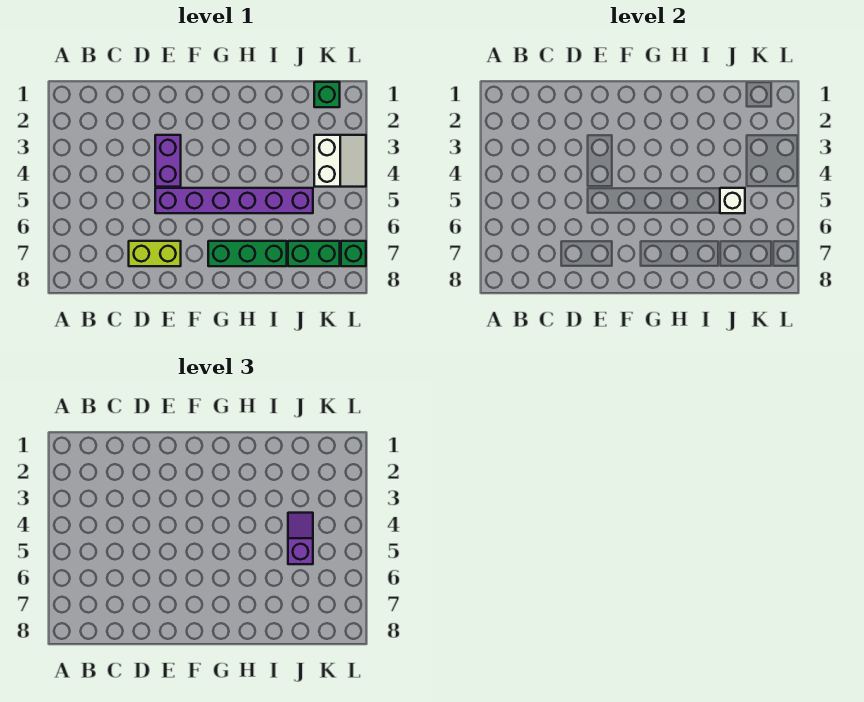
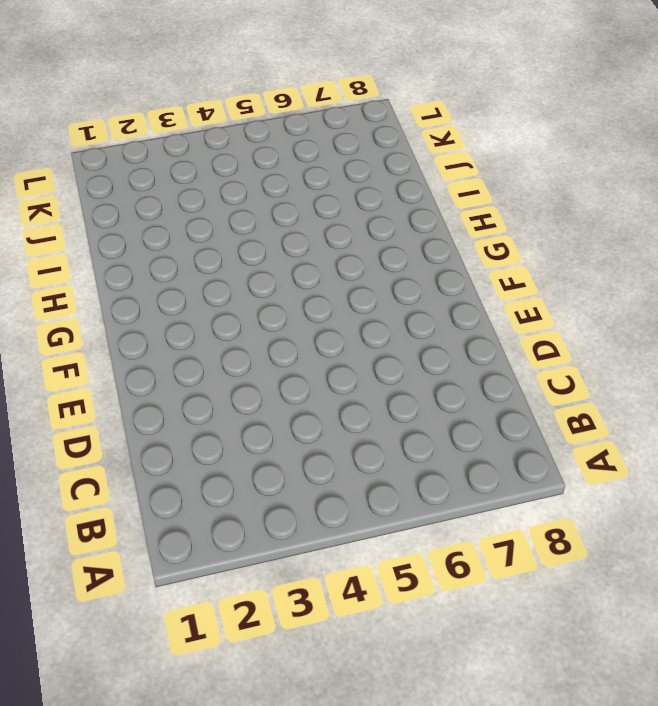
none -> lime brick D7:E7 level 1
none -> purple brick E3:E4 level 1

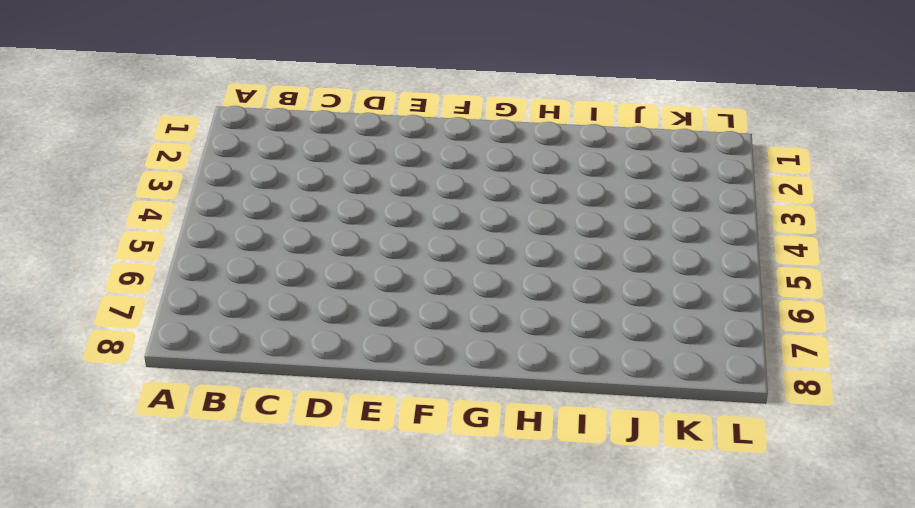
none -> lime brick D7:E7 level 1
none -> purple brick E3:E4 level 1

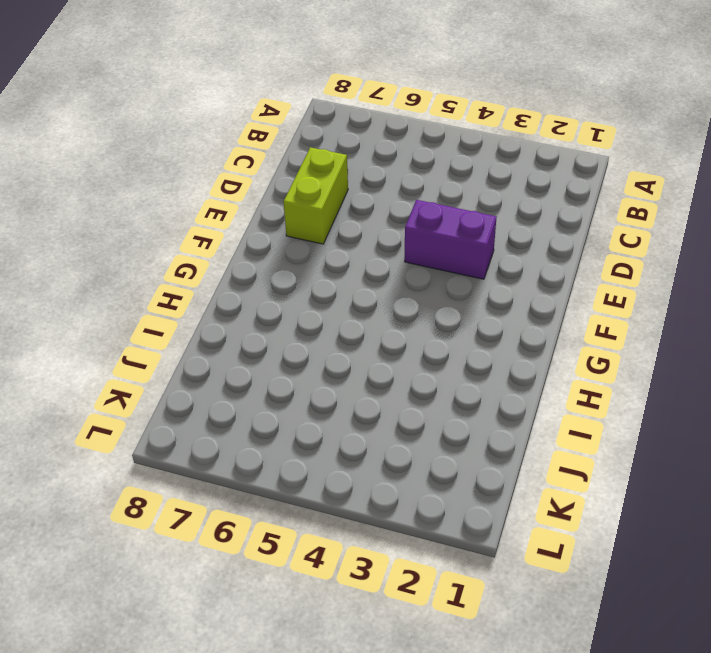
none -> purple brick E5:J5 level 1
none -> green brick G7:I7 level 1

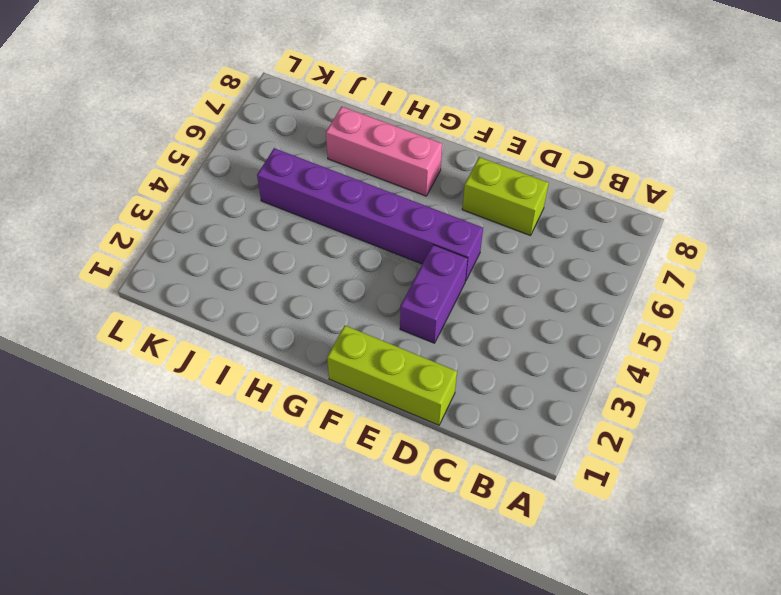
lime brick D1:F1 level 1 -> none
pink brick G7:I7 level 1 -> green brick G7:I7 level 1
none -> green brick J7:K7 level 1
none -> green brick K1 level 1

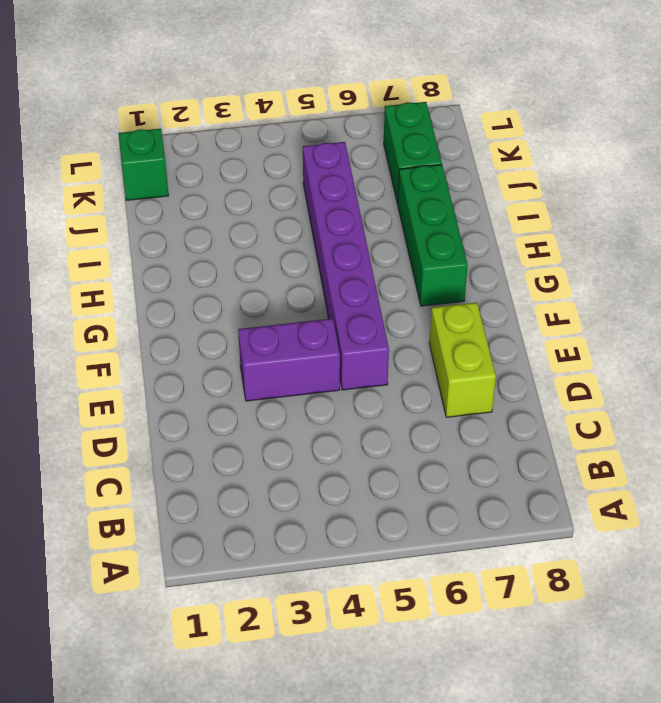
none -> white slope K3:L4 level 1 top K
none -> green brick L7 level 1

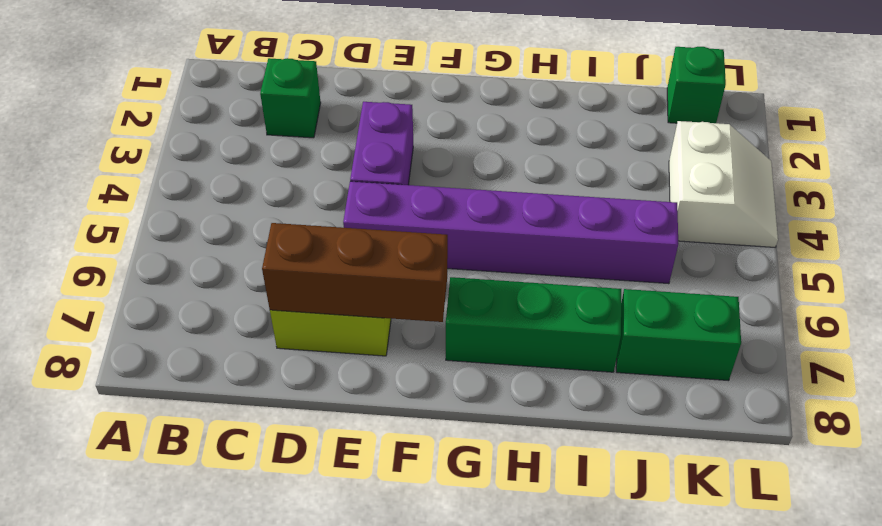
green brick C2 level 1 -> green brick L7 level 1
brown brick D7:F7 level 2 -> none
none -> white brick J5 level 2
none -> purple slope J4:J5 level 3 top 5

